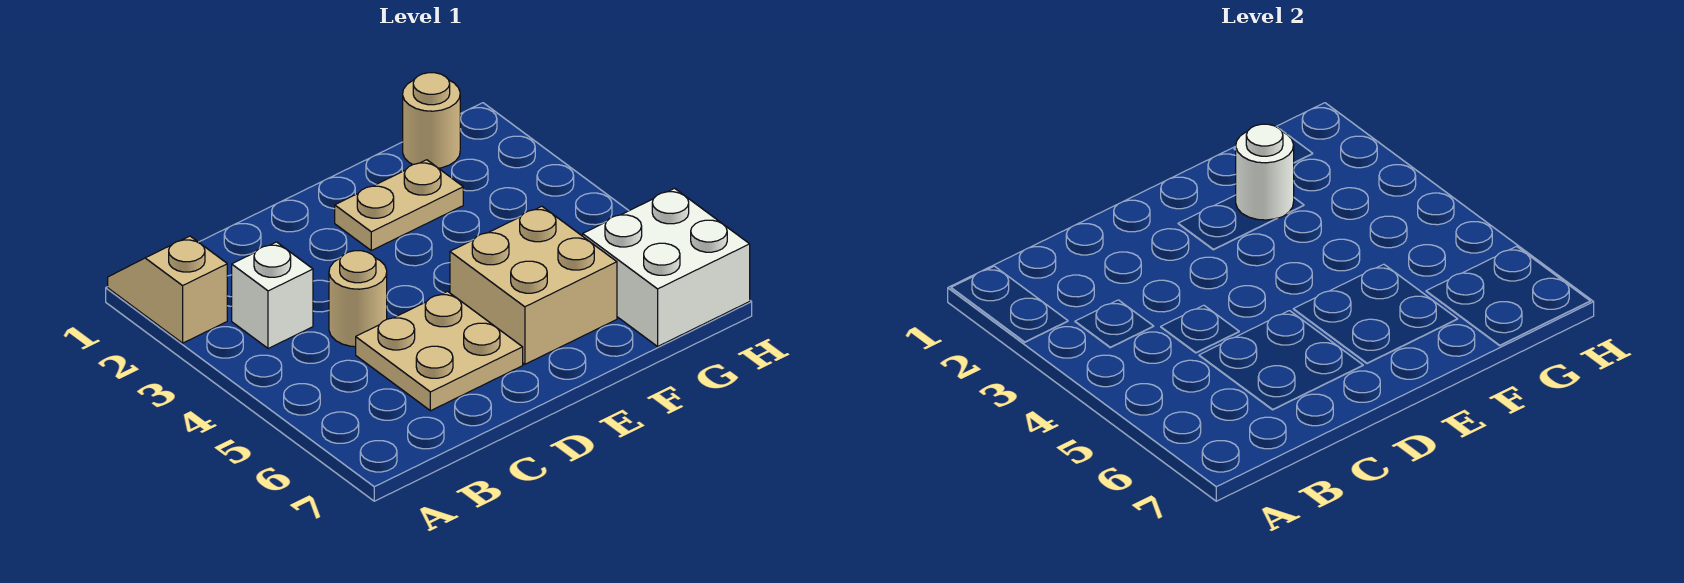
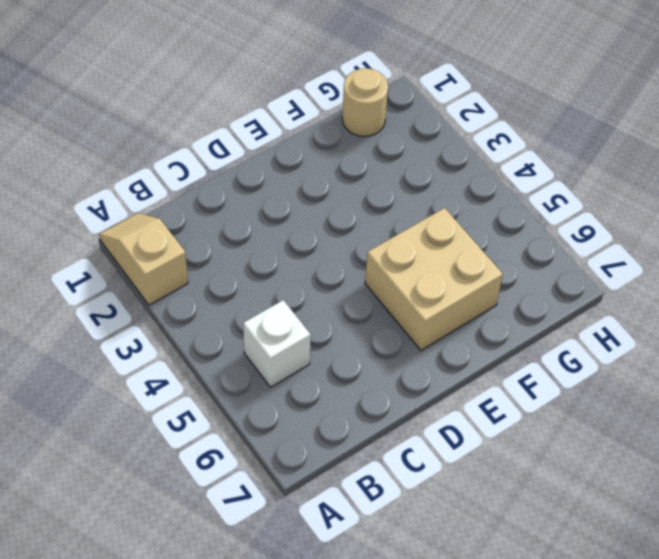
white brick B5 level 1 -> white brick B3 level 1
none -> tan round brick C4 level 1
none -> tan plate C5:D6 level 1

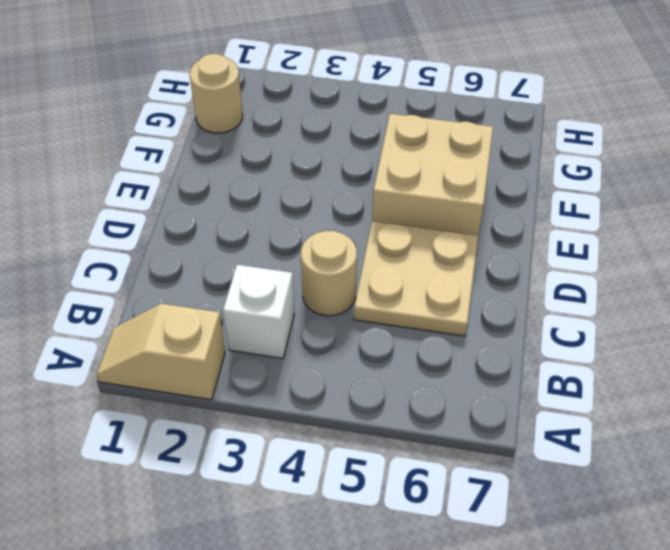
none -> tan plate E2:F2 level 1
none -> white brick G6:H7 level 1

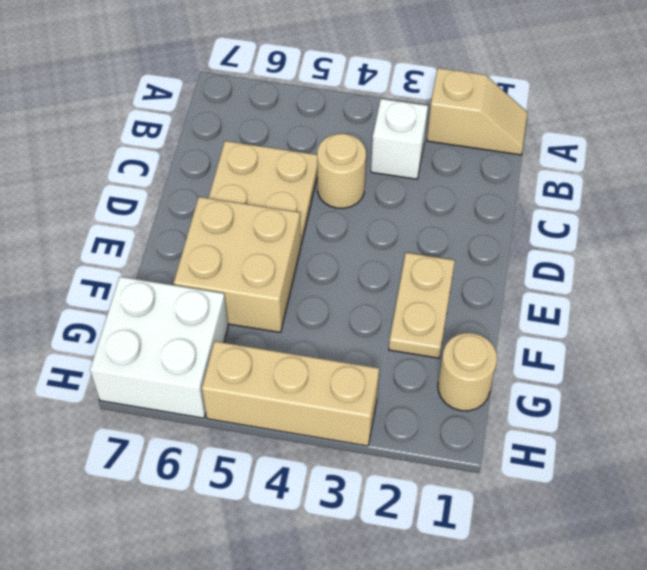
tan brick H3:H5 level 1 -> none
none -> white round brick F2 level 2

